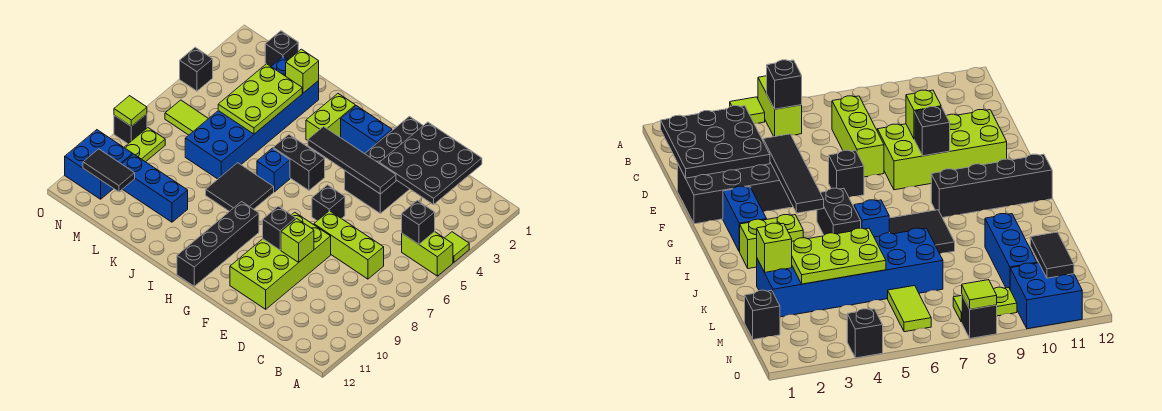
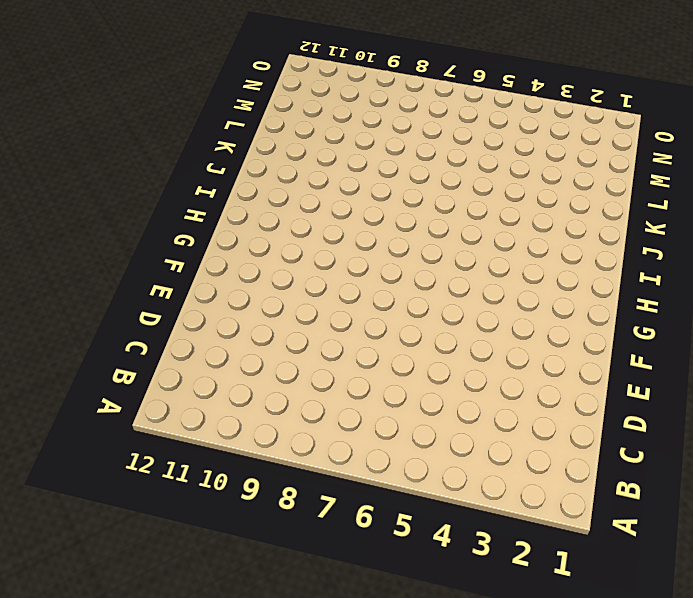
none -> lime tile A4 level 1
none -> lime brick A5:B5 level 1
none -> lime brick C7:E7 level 1

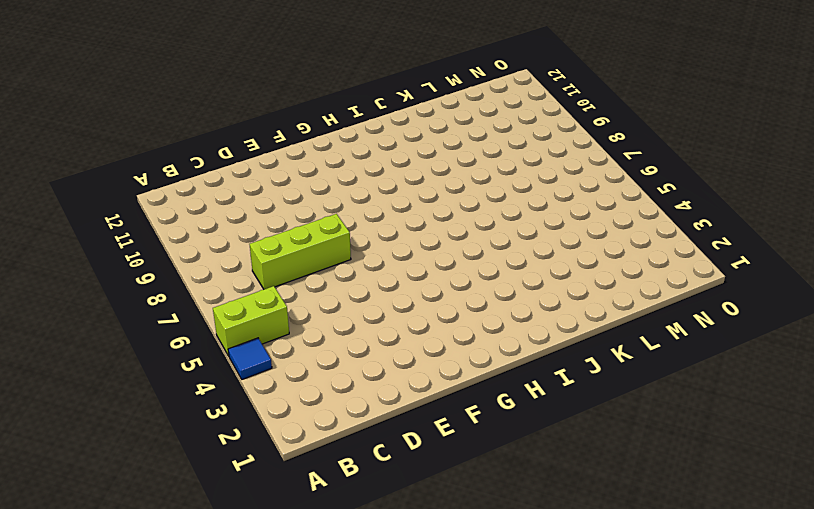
blue tile A4 level 1 -> lime tile A4 level 1
none -> black brick E1:F4 level 1
none -> lime brick E8:F11 level 1
none -> black brick F6 level 1

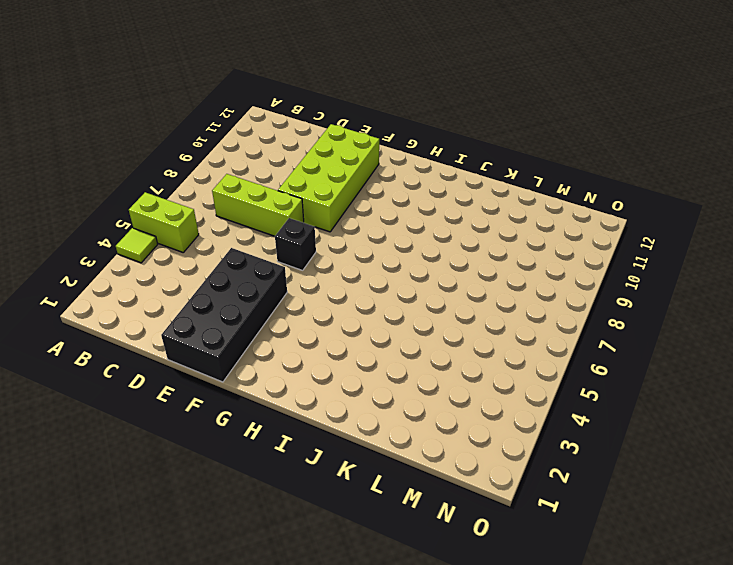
none -> blue brick G2:H2 level 1
none -> black brick H5:I5 level 1
none -> black brick H9:H12 level 1

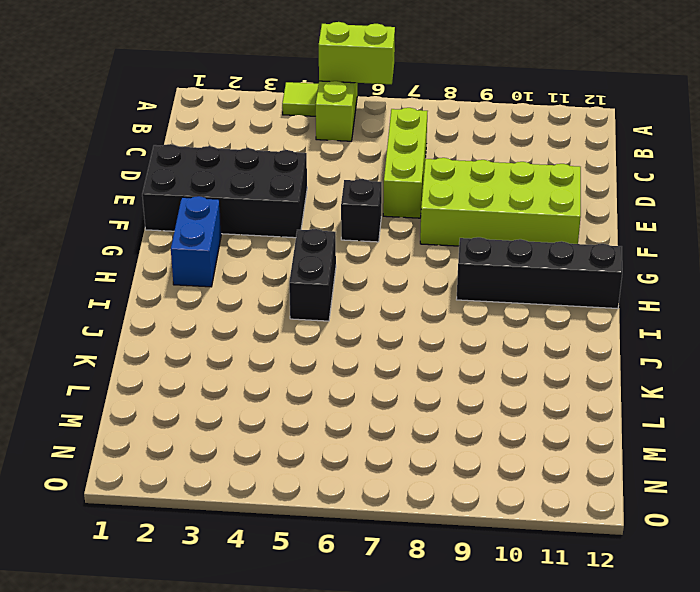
lime brick A5:A6 level 2 -> lime brick I2:I3 level 1
none -> blue brick I6 level 1
none -> black tile I7:J8 level 1
none -> blue brick K2:L7 level 1

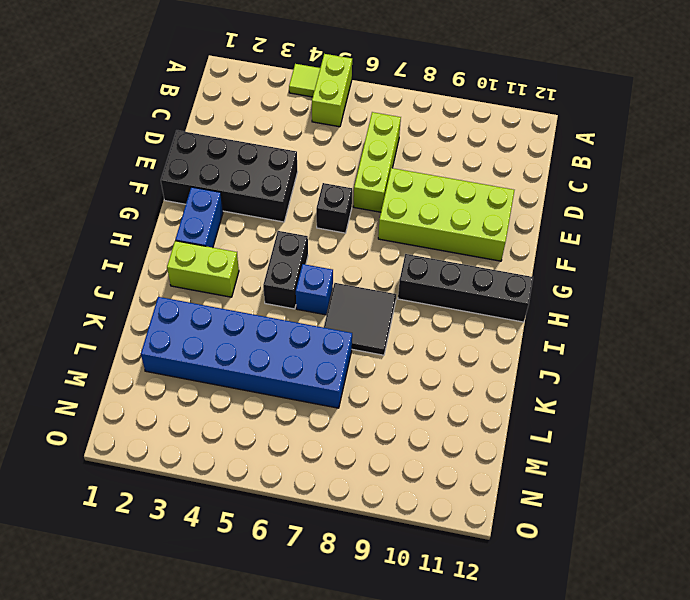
none -> blue brick K10:M10 level 1
none -> black brick M1 level 1
none -> lime tile M6:N6 level 1

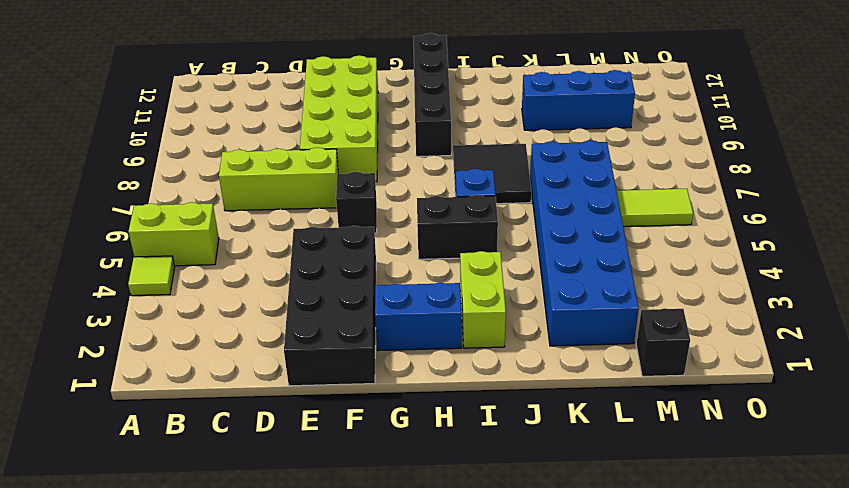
none -> lime plate N8:N9 level 1
none -> blue brick N10:O11 level 1
none -> black brick O4 level 1

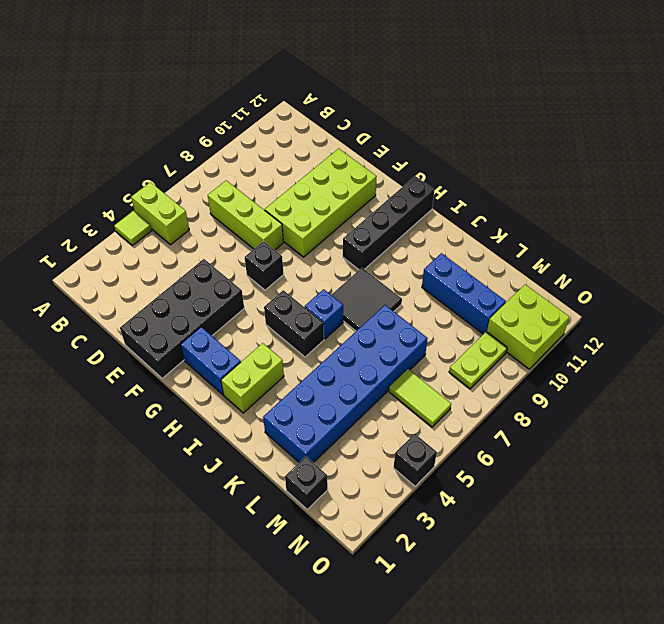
lime brick N10:O11 level 1 -> blue brick N10:O11 level 1
none -> black brick O8 level 1
none -> black brick B5 level 2
none -> black plate C1:E3 level 2

